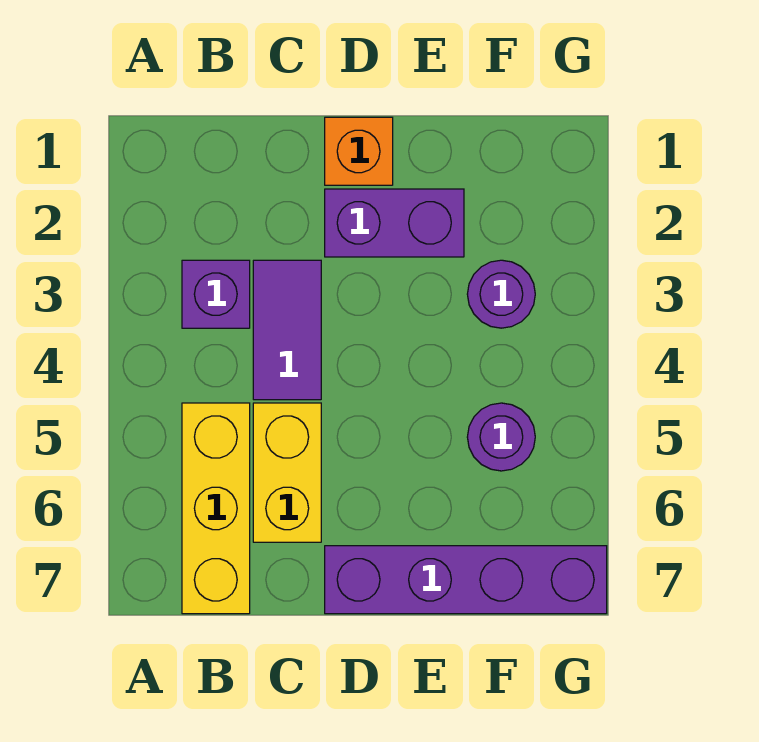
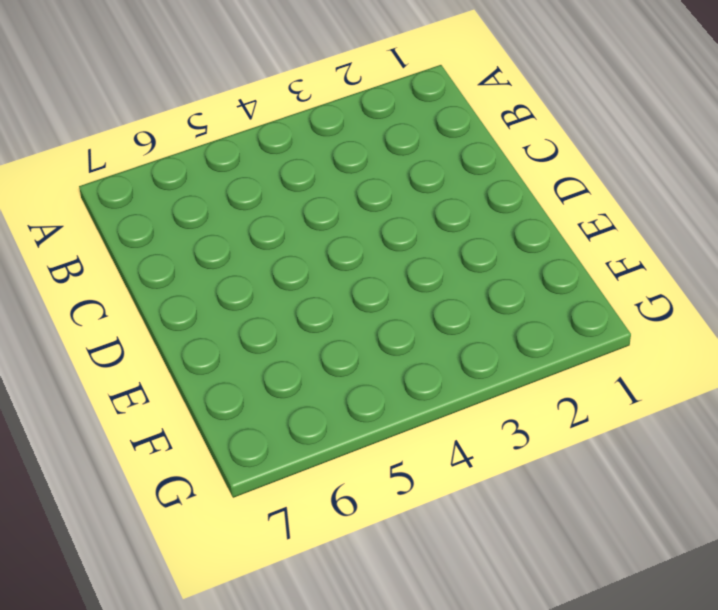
none -> purple brick B3 level 1
none -> yellow brick B5:B7 level 1

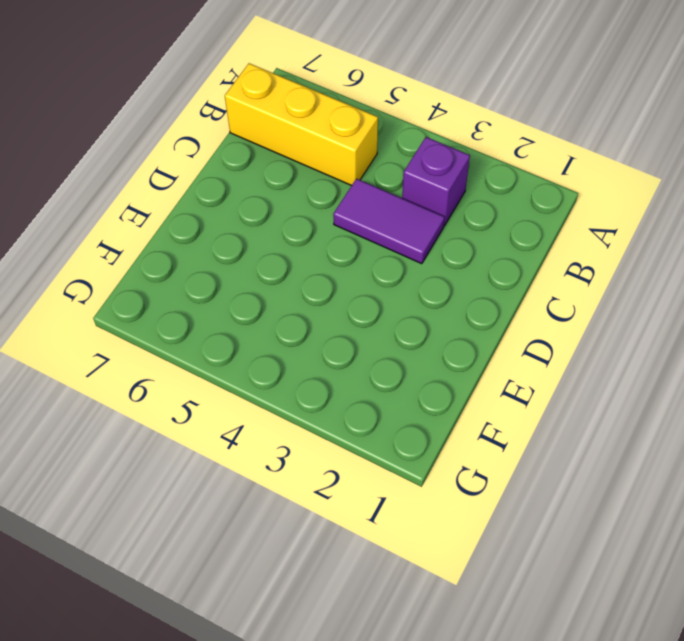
none -> yellow brick C5:C6 level 1
none -> orange brick D1 level 1

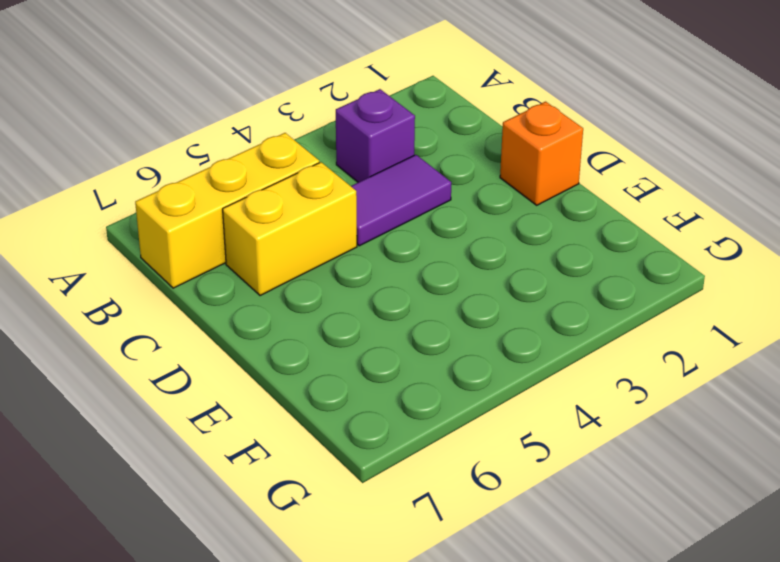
none -> purple brick D2:E2 level 1
none -> purple brick D7:G7 level 1

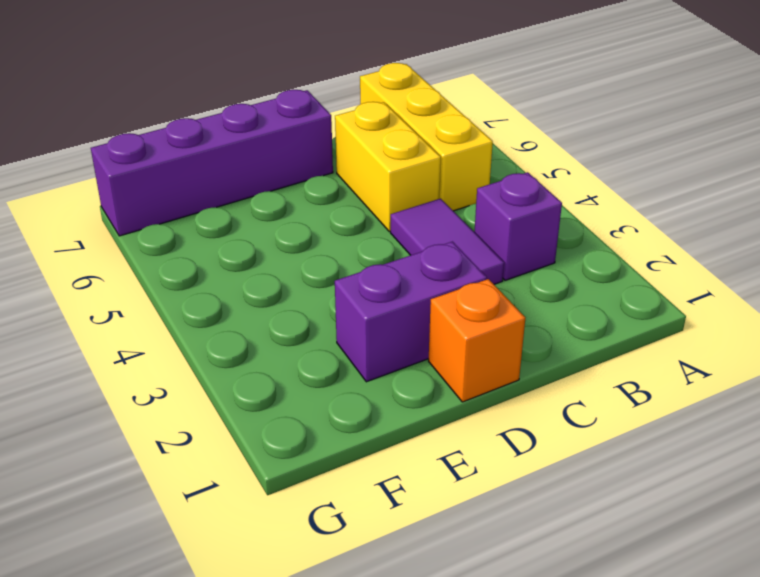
none -> purple round brick F3 level 1
none -> purple round brick F5 level 1

